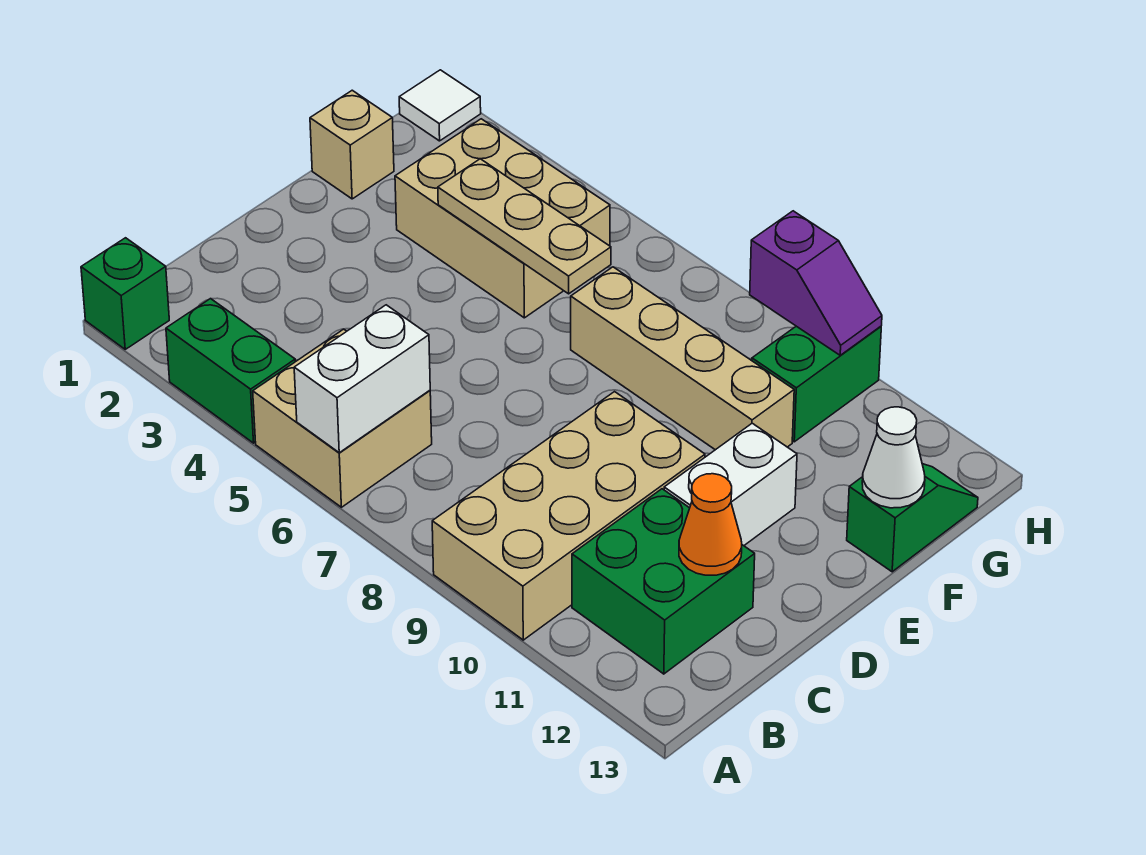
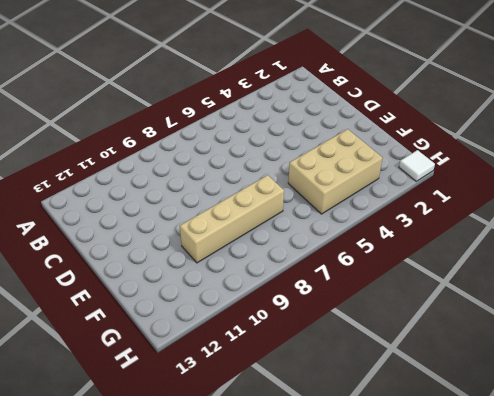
none -> green brick A1 level 1
none -> green brick A3:A4 level 1
none -> tan brick A5:B6 level 1

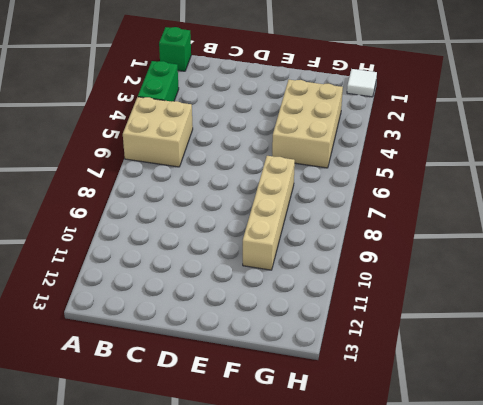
none -> tan brick A9:D10 level 1
none -> green brick B11:C12 level 1
none -> white brick D11:E11 level 1

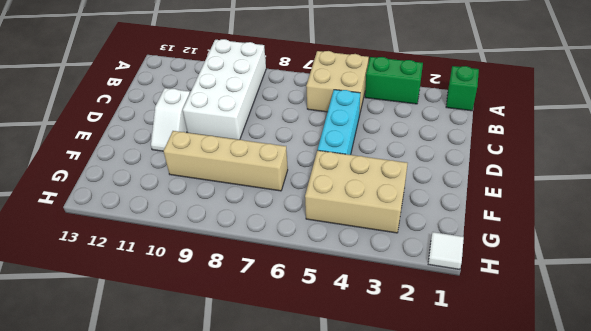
white brick A9:D10 level 1 -> tan brick A9:D10 level 1
cyan brick C5:E5 level 1 -> none
white slope D11:E11 level 1 top D -> white brick D11:E11 level 1
none -> green brick B11:C12 level 1
none -> tan brick F1 level 1
none -> green slope F13:G13 level 1 top F

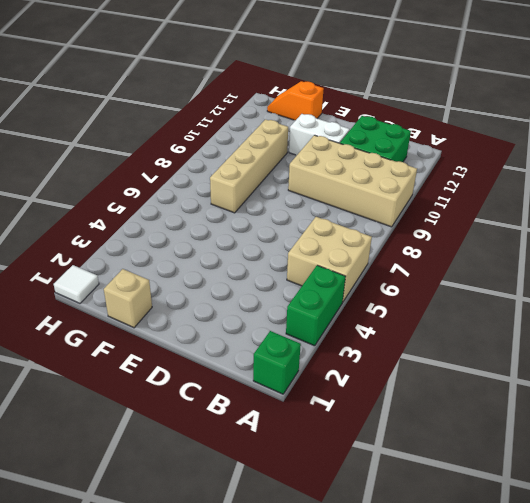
orange slope F13:G13 level 1 top F -> green slope F13:G13 level 1 top F
none -> tan brick F3:G5 level 1
none -> green brick G10:H10 level 1
none -> white brick A6:B6 level 2

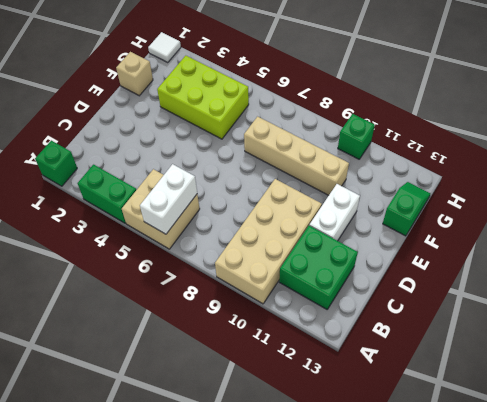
lime brick F3:G5 level 1 -> tan brick F3:G5 level 1
green brick H10 level 1 -> green brick G10:H10 level 1
none -> orange cone C12 level 2
none -> tan plate F4:F6 level 2
none -> white cone F13 level 2

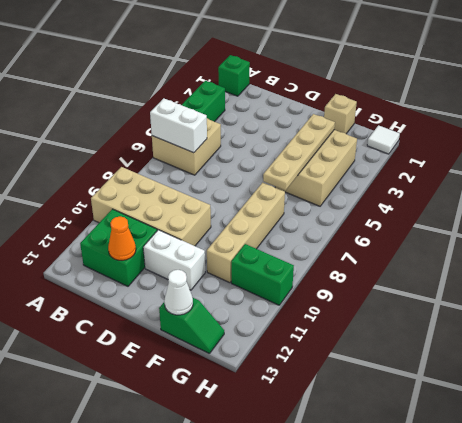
tan plate F3:F6 level 2 -> tan plate F4:F6 level 2
none -> purple slope H9:H10 level 2 top 9

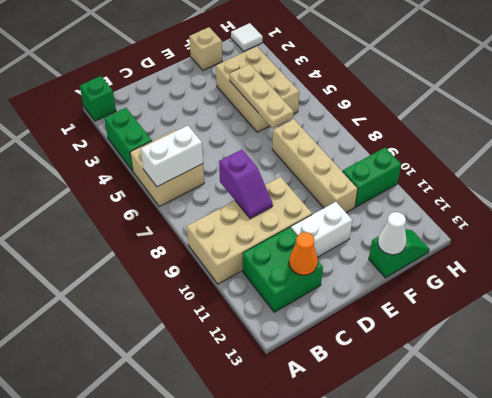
purple slope C8:C9 level 2 top 8 -> purple slope H9:H10 level 2 top 9

